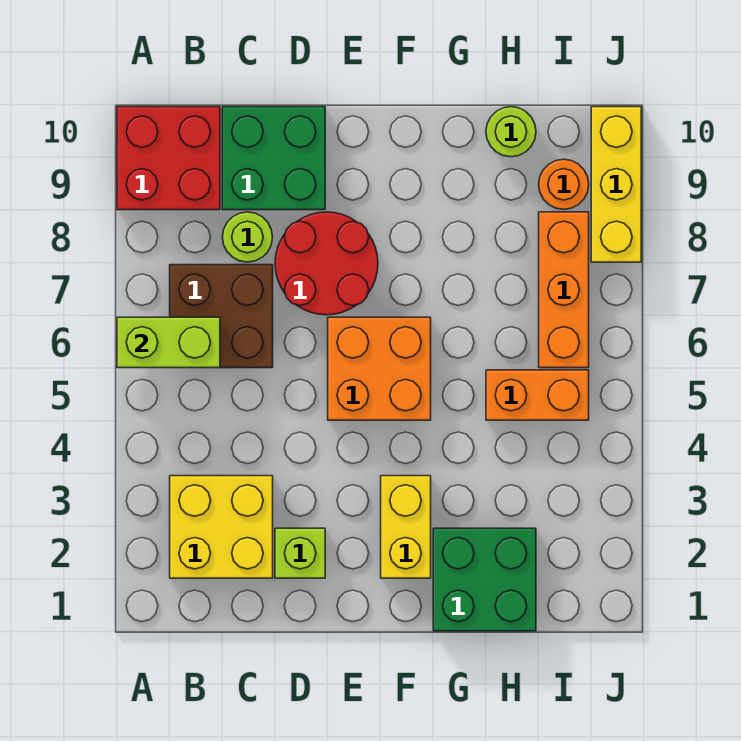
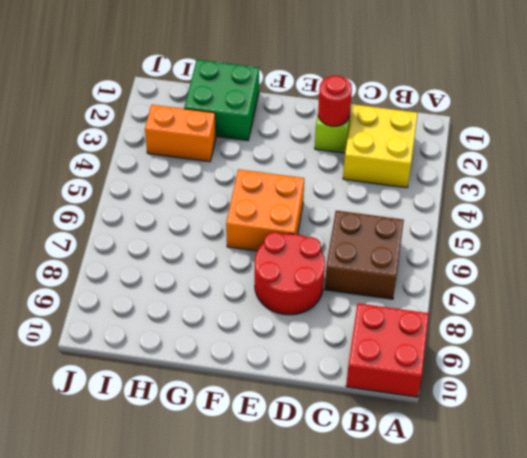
red round brick D2 level 2 -> none
orange brick H3:I3 level 1 -> orange brick H5:I5 level 1
none -> lime round brick C8 level 1
none -> green brick C9:D10 level 1
none -> yellow brick F2:F3 level 1

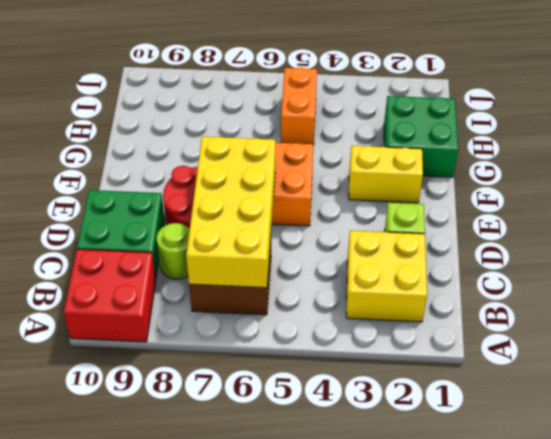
yellow brick B6:E7 level 2 -> lime brick A6:B6 level 2
none -> lime round brick H10 level 1
none -> orange brick I6:I8 level 1
none -> orange round brick I9 level 1

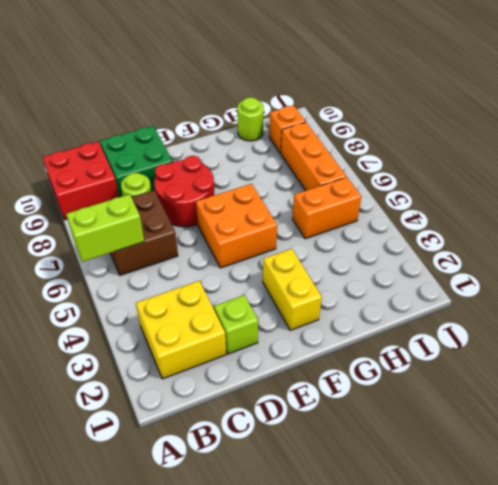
orange brick I9 level 1 -> orange round brick I9 level 1
none -> green brick G1:H2 level 1
none -> yellow brick J8:J10 level 1

